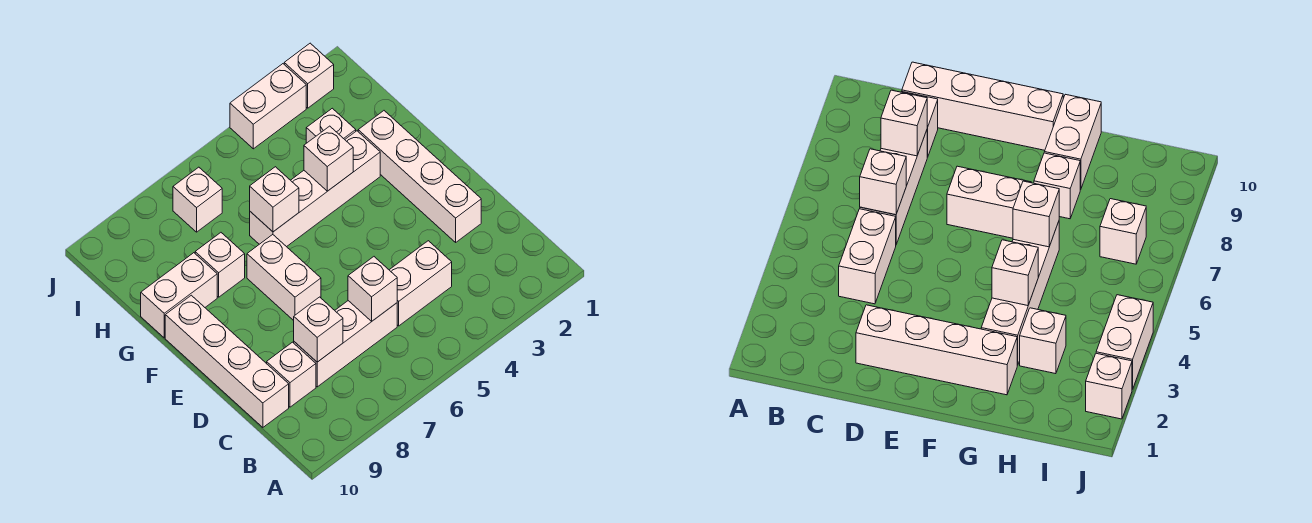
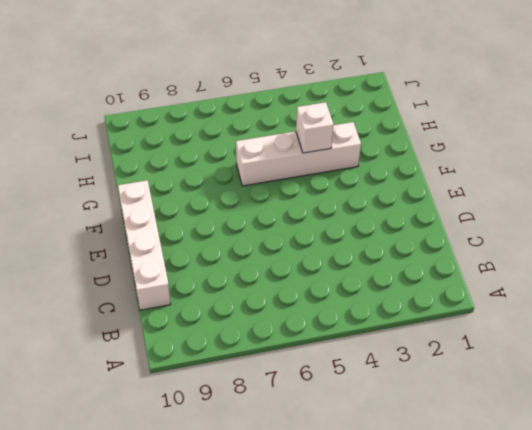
none -> white brick C4:C5 level 1
none -> white brick C6:C8 level 1
none -> white brick C9 level 1

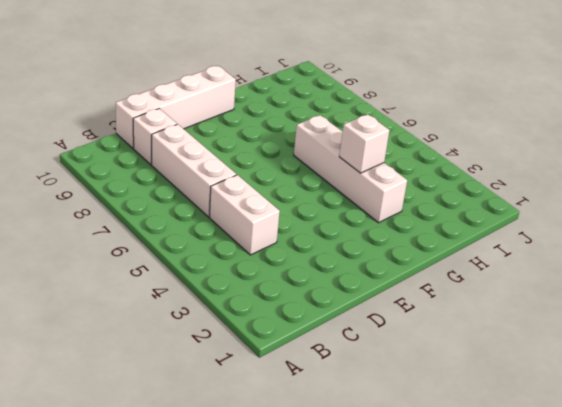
none -> white brick D2:G2 level 1
none -> white brick E7:F7 level 1
none -> white brick G8 level 1

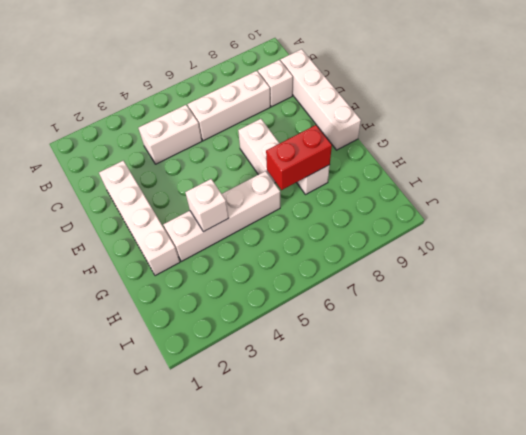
red brick G7:G8 level 2 -> none
none -> white brick G9:G10 level 1
none -> white brick H3 level 1
none -> white brick I7 level 1

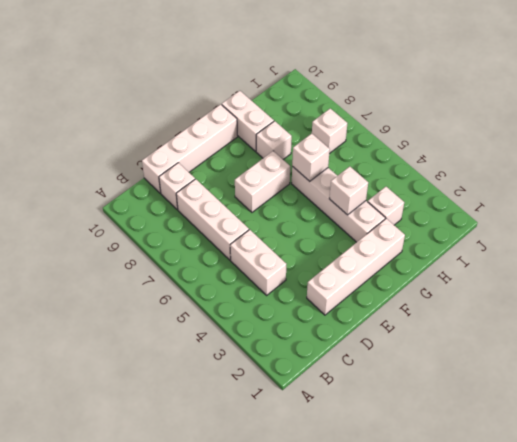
none -> white brick J2 level 1
none -> white brick J3:J4 level 1
none -> white brick C6 level 2

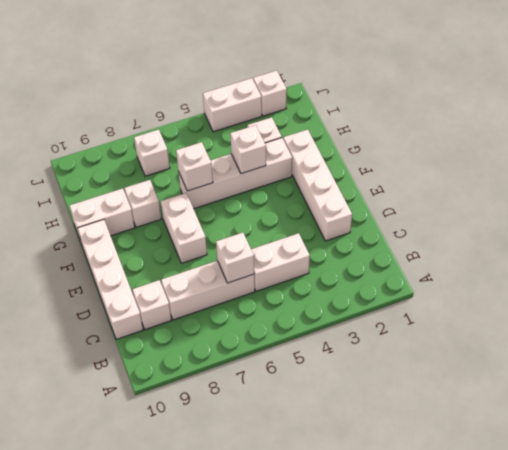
none -> white brick C8 level 2

